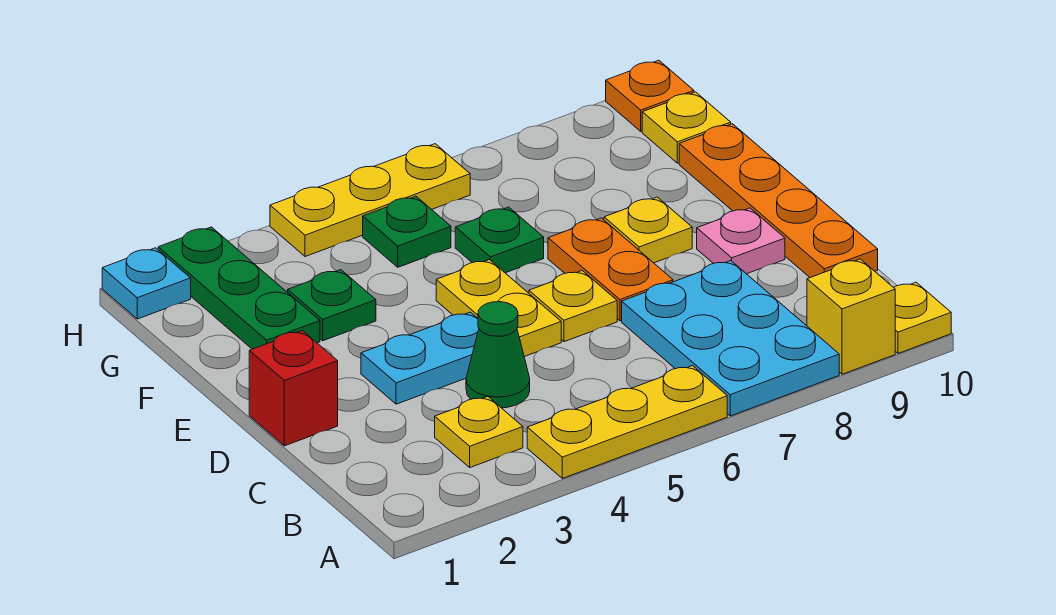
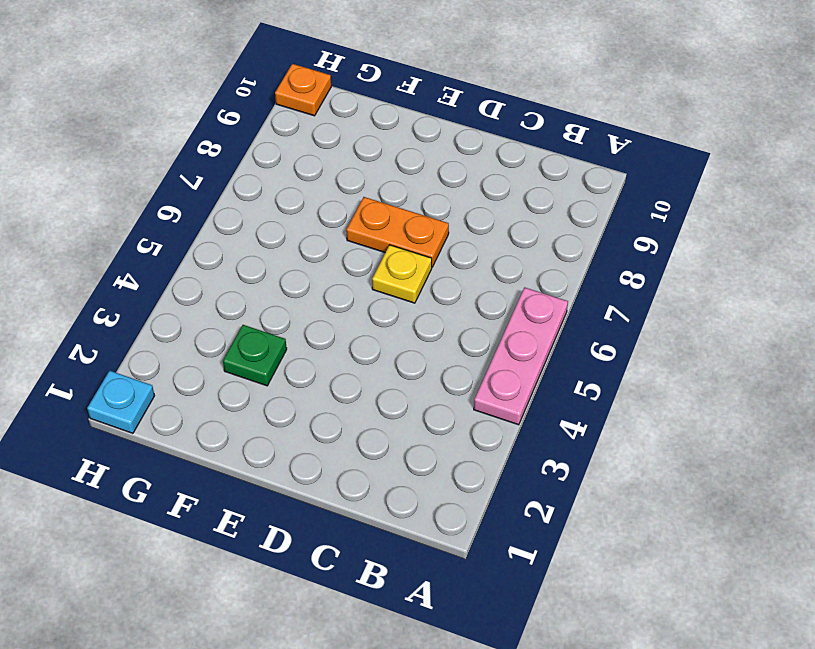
pink plate A4:A6 level 1 -> yellow plate A4:A6 level 1
none -> cyan plate A7:C8 level 1
none -> yellow brick A9 level 1
none -> yellow plate A10 level 1

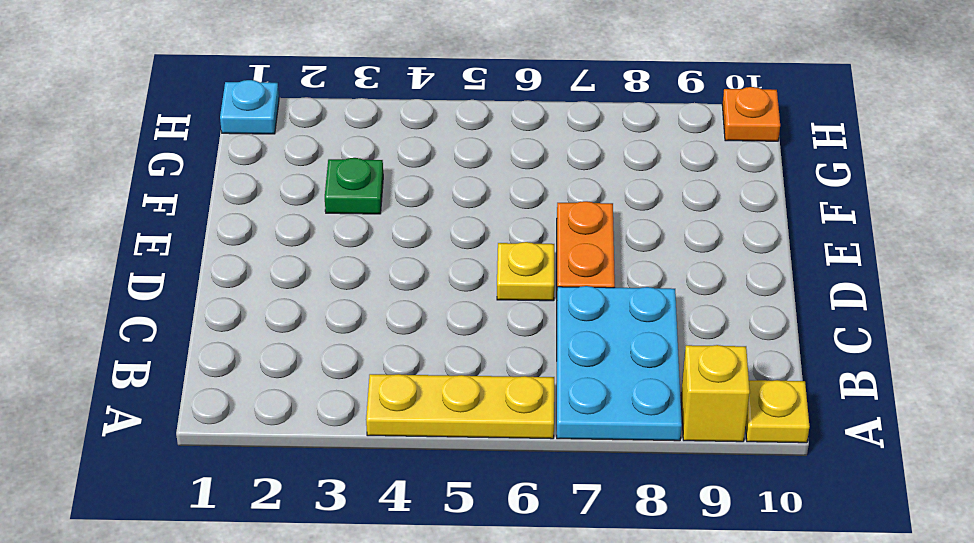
none -> yellow plate B3 level 1
none -> green cone C4 level 1
none -> orange plate C10:F10 level 1

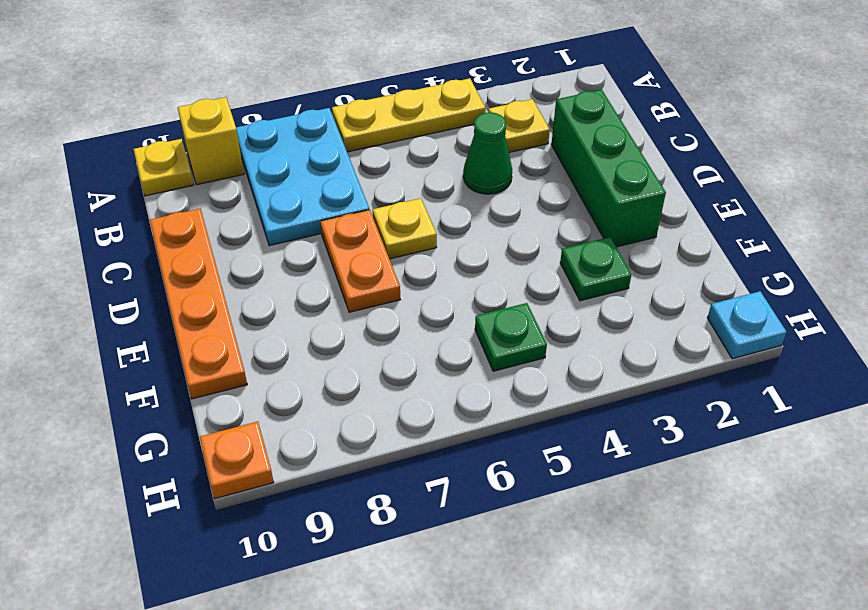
green brick C2:E2 level 1 -> none
none -> red brick D1 level 1
none -> cyan plate D3:D4 level 1
none -> yellow plate D5:E5 level 1

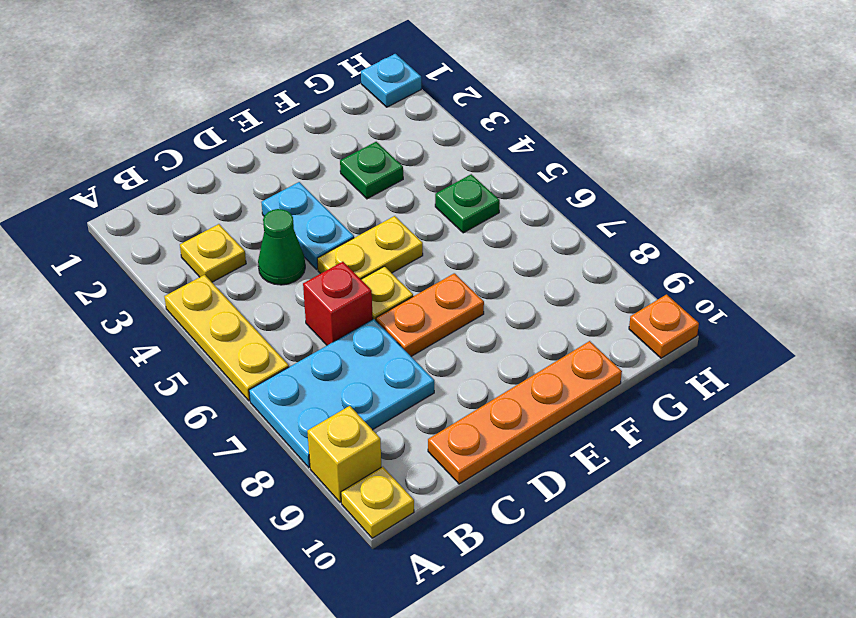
red brick C6 level 1 -> red brick D1 level 1
none -> pink plate D9 level 1
none -> yellow plate E8 level 1
none -> green plate F2:H2 level 1

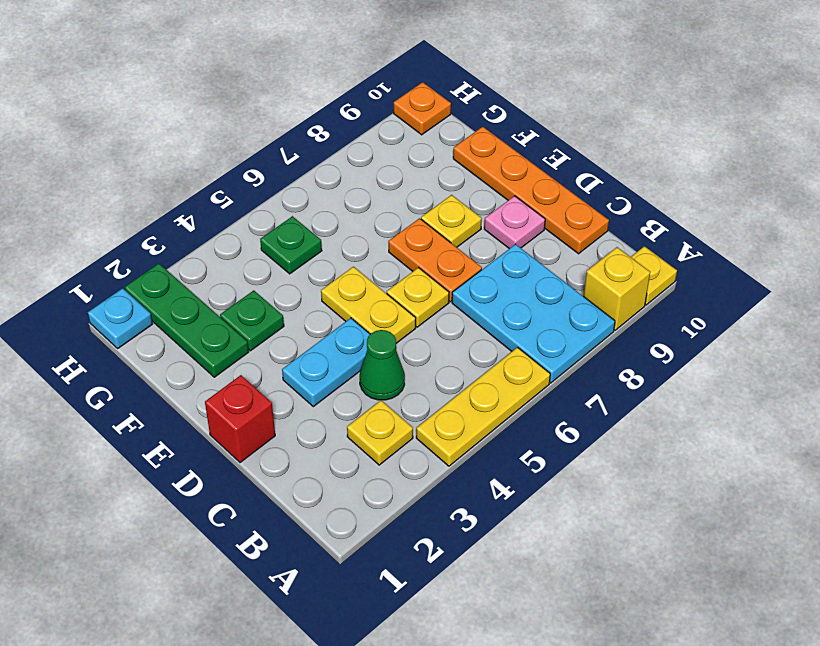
none -> green plate F6 level 1
none -> yellow plate G10 level 1
none -> yellow plate H4:H6 level 1

